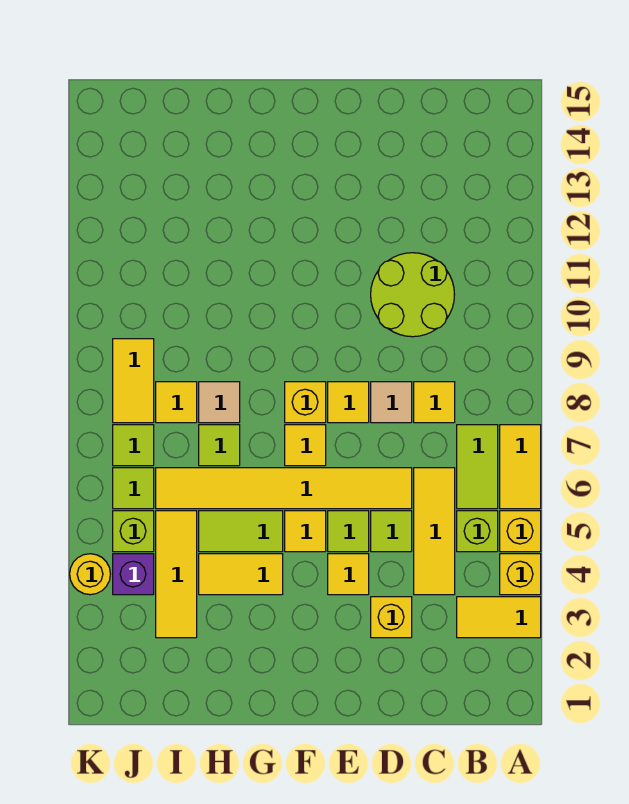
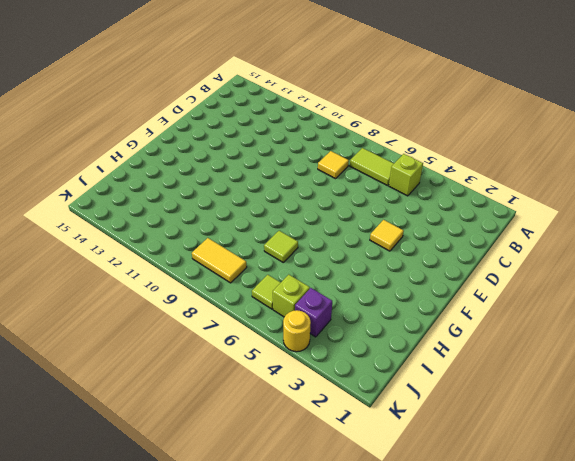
none -> yellow tile A3:B3 level 1
none -> yellow brick A4 level 1
none -> yellow brick A5 level 1
none -> yellow tile A6:A7 level 1

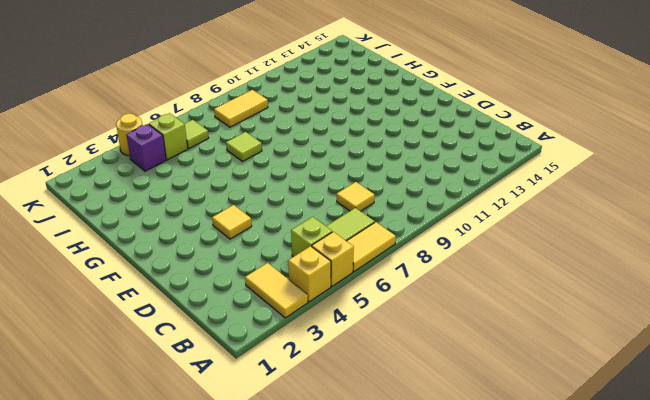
none -> yellow tile C4:C6 level 1
none -> lime round brick C10:D11 level 1
none -> yellow brick D3 level 1
none -> lime tile D5 level 1

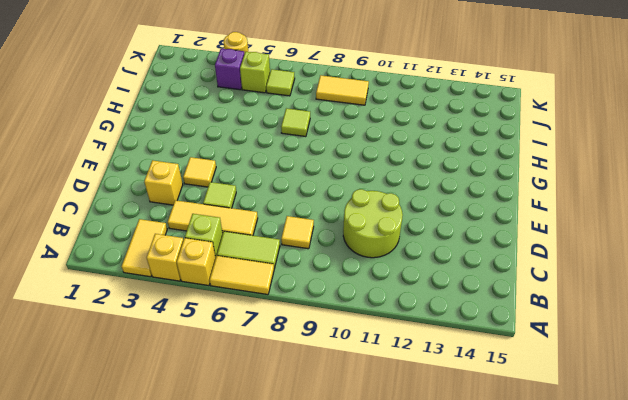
none -> yellow tile D6:I6 level 1
none -> tan tile D8 level 1
none -> lime tile E5 level 1
none -> yellow tile E8 level 1

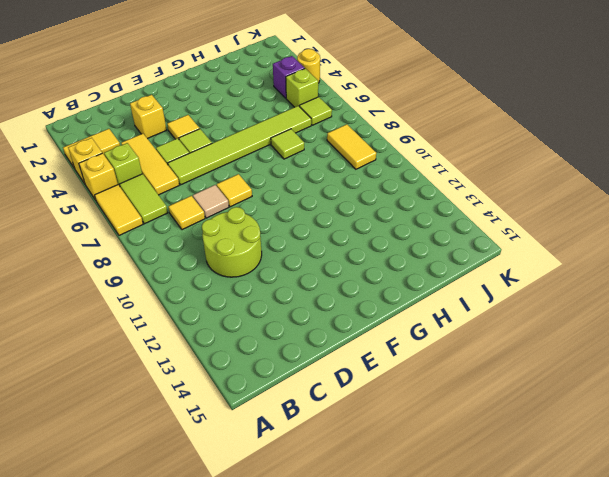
lime tile D6:I6 level 1 -> yellow tile D6:I6 level 1
none -> yellow tile F5 level 1
none -> yellow tile F7 level 1
none -> yellow brick F8 level 1
none -> yellow tile G4:H4 level 1

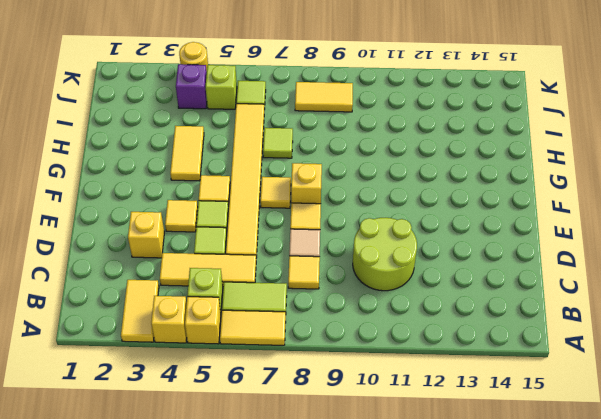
none -> lime tile G5:H5 level 1
none -> tan tile H8 level 1
none -> yellow tile I3:I5 level 1
none -> yellow tile I8 level 1

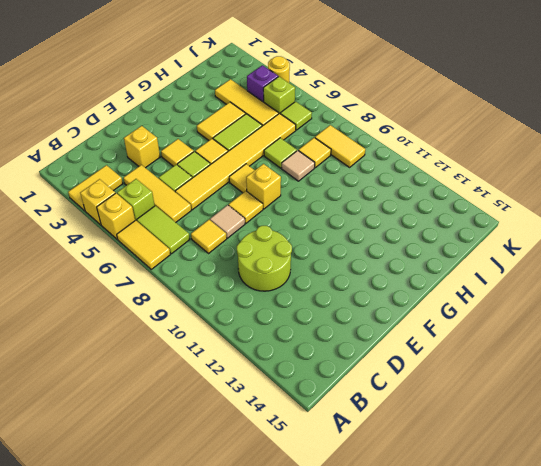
none -> lime tile J7 level 1

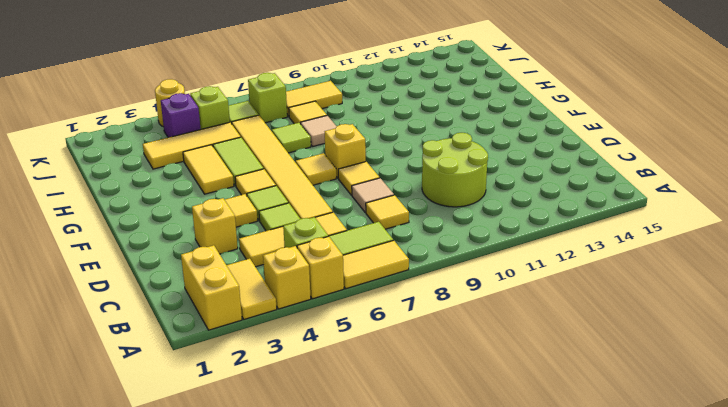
yellow brick A2:B2 level 1 -> none
lime brick J7 level 1 -> lime tile J7 level 1

